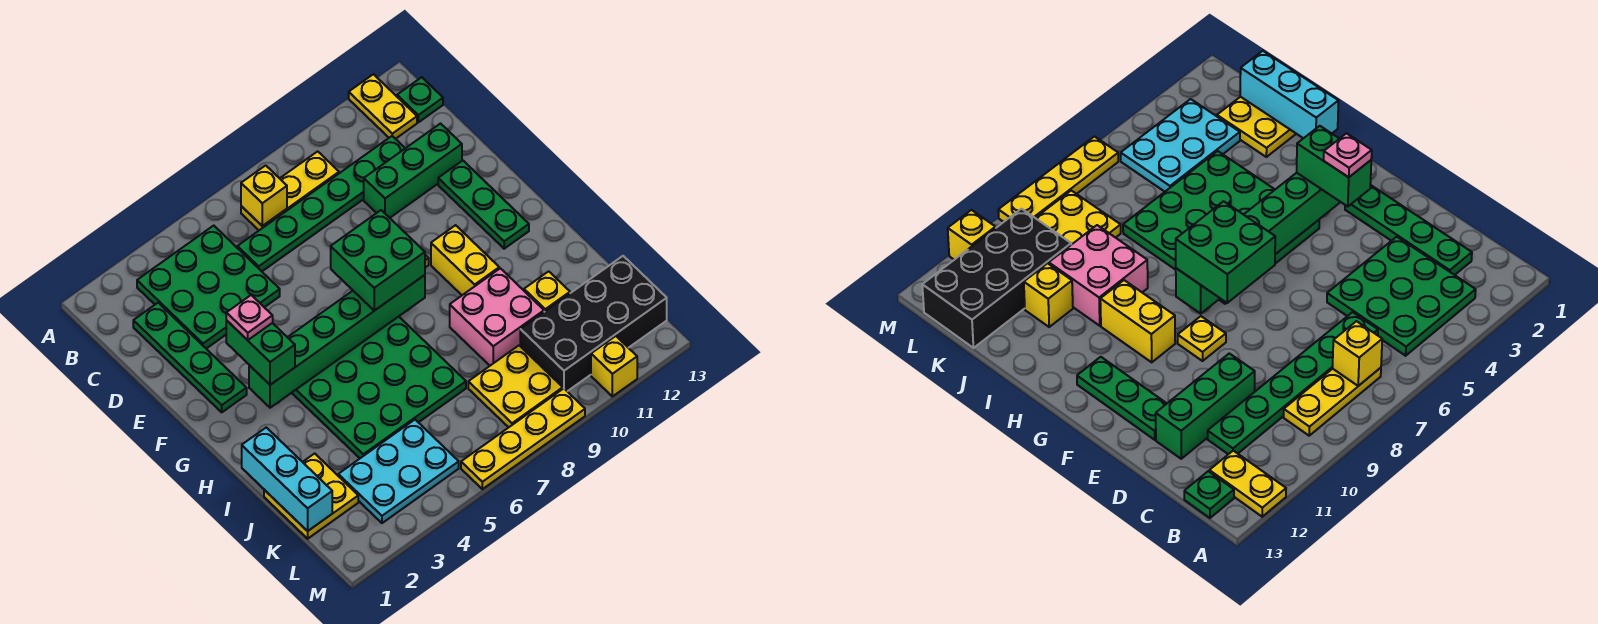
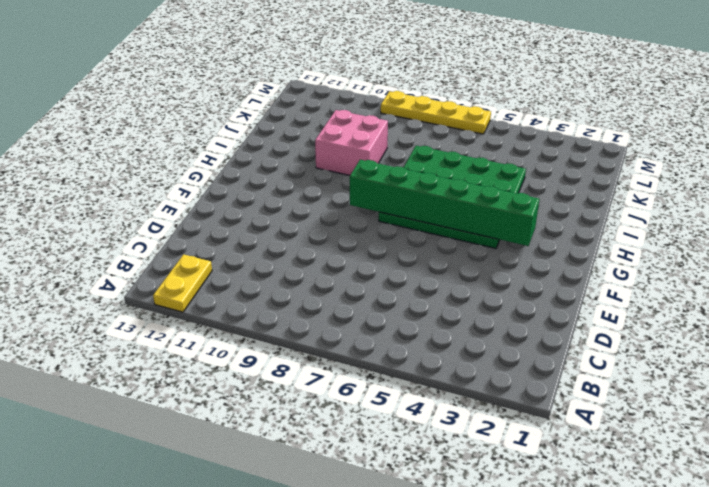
none -> green plate B3:D5 level 1
none -> yellow plate B7:B9 level 1
none -> green plate B13 level 1

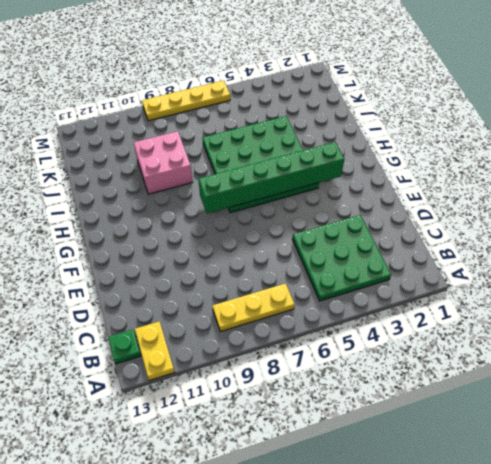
none -> green plate C2:F2 level 1
none -> green plate C6:C11 level 1
none -> green brick D10:D12 level 1

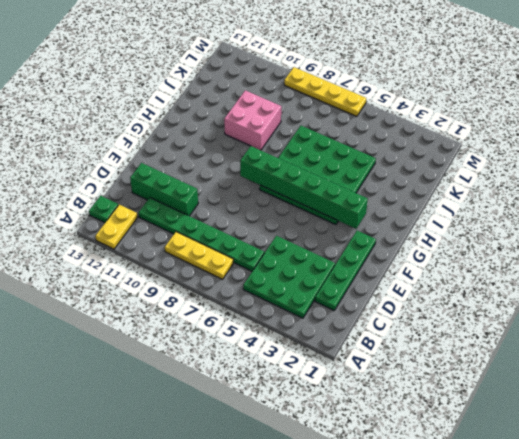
none -> green plate E12:G12 level 1
none -> yellow plate F9 level 1
none -> yellow brick G10:H10 level 1

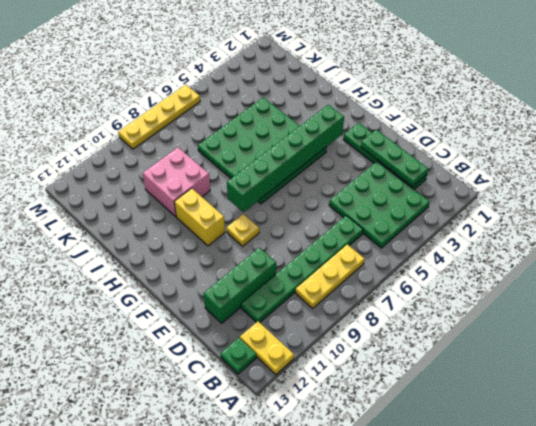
green plate C2:E2 level 2 -> green plate E12:G12 level 1
none -> yellow plate J1:K2 level 1
none -> yellow brick J11 level 1
none -> cyan plate K3:L5 level 1

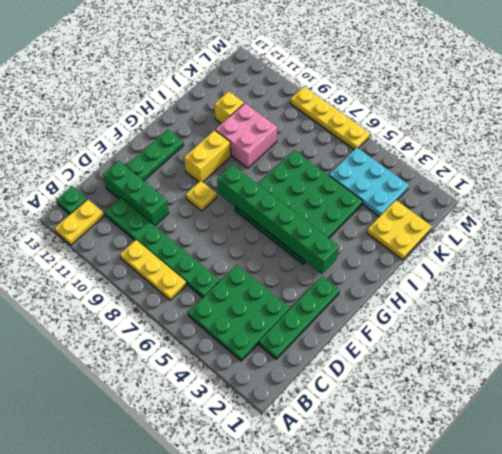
none -> yellow plate K8:L9 level 1
none -> black brick K10:L13 level 1
none -> yellow brick M11 level 1

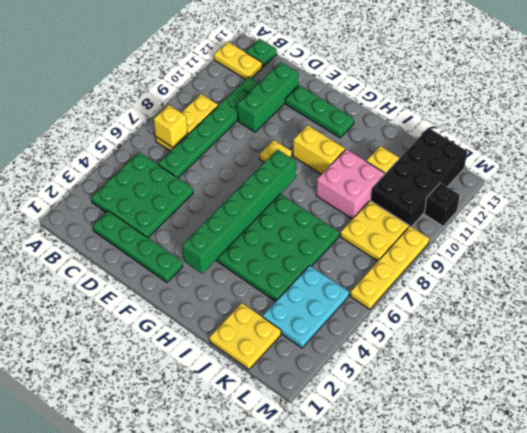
black brick M11 level 1 -> yellow brick M11 level 1
none -> cyan brick I1:K1 level 2
none -> green brick F3:G3 level 3
none -> green brick F7:G8 level 3

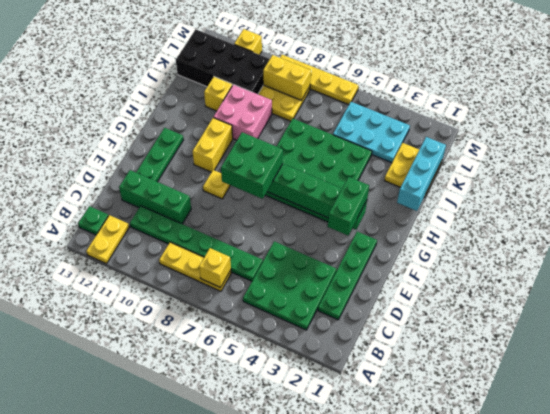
yellow brick L8:L9 level 2 -> none
none -> pink plate F3 level 4

